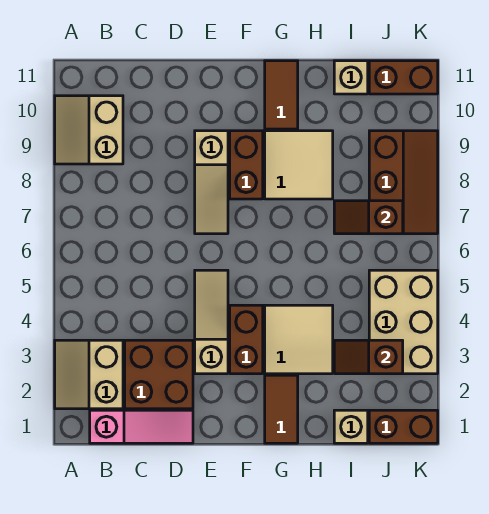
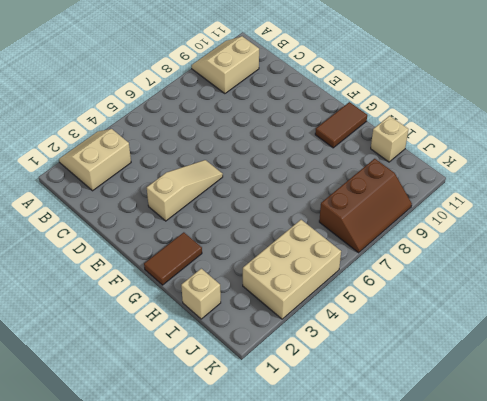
none -> pink slope B1:D1 level 1 top B
none -> brown brick C2:D3 level 1
none -> tan slope E7:E9 level 1 top 9

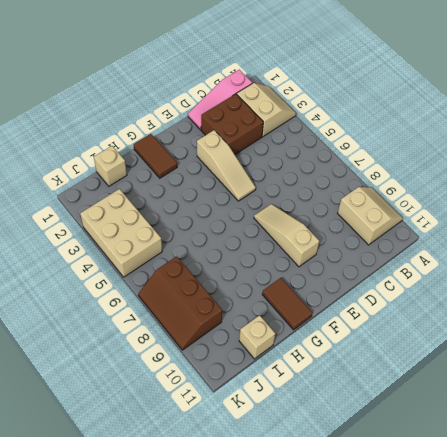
none -> brown brick F3:F4 level 1
none -> brown brick F8:F9 level 1
none -> tan tile G3:H4 level 1

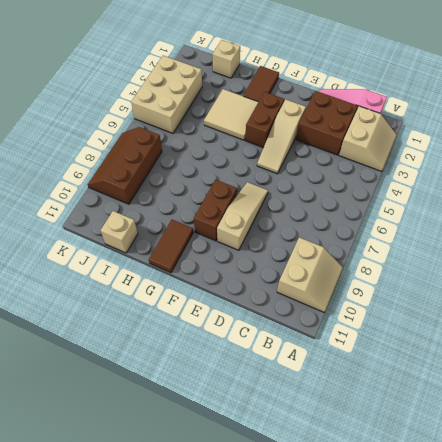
none -> tan tile G8:H9 level 1
none -> brown brick J1:K1 level 1
none -> brown brick J11:K11 level 1

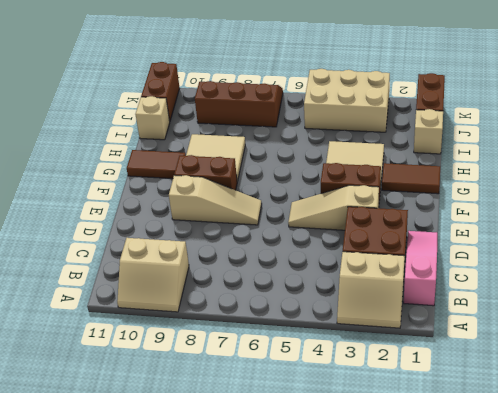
none -> brown slope I3:J3 level 2 top J
none -> brown slope I7:J7 level 2 top J

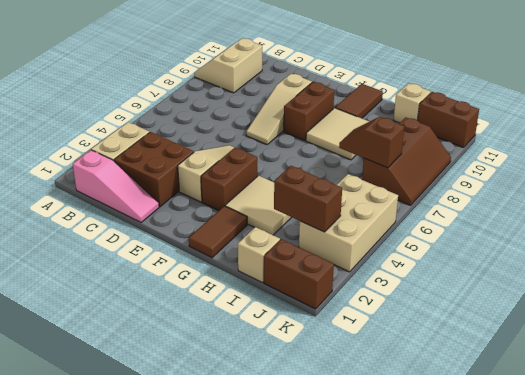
brown brick I3:J3 level 2 -> brown slope I3:J3 level 2 top J

